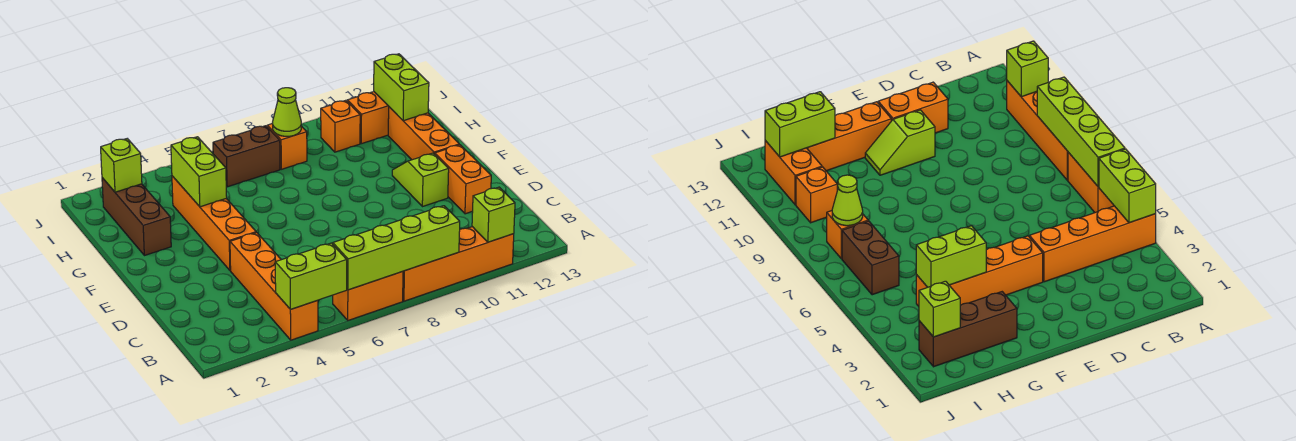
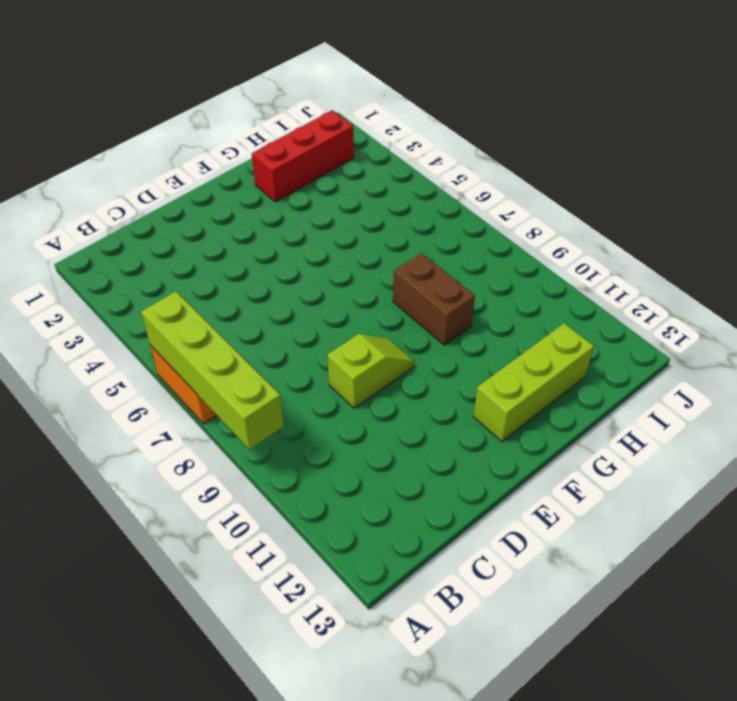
lime slope D9:E9 level 1 top D -> lime slope E11:F11 level 1 top E
lime brick F12:H12 level 1 -> orange brick F12:H12 level 1
red brick G2:I2 level 1 -> brown brick G2:I2 level 1
brown brick G8:G9 level 1 -> brown brick I6:I7 level 1
none -> orange brick A4:D4 level 1
none -> orange brick A8:A11 level 1
none -> orange brick D12:E12 level 1

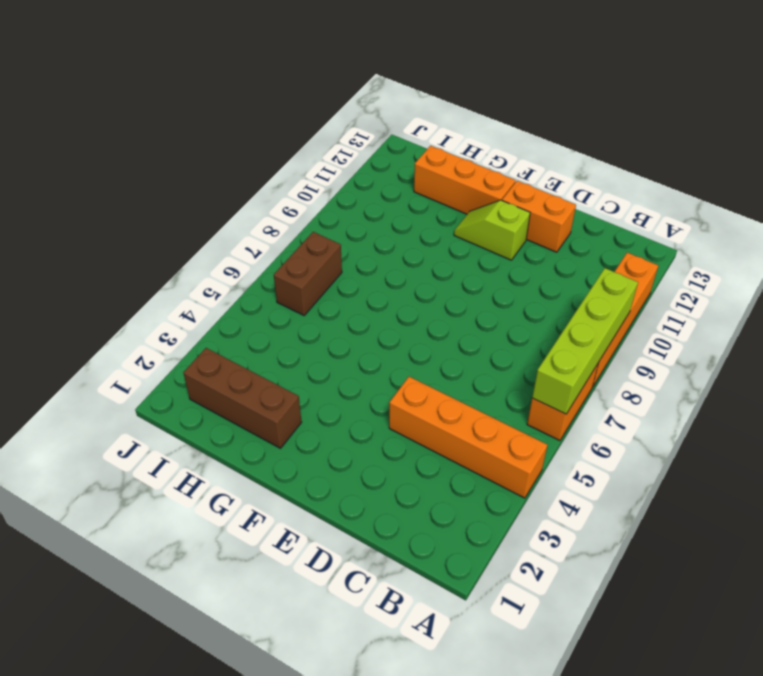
none -> orange brick E4:H4 level 1
none -> orange brick I8 level 1
none -> orange brick I10 level 1

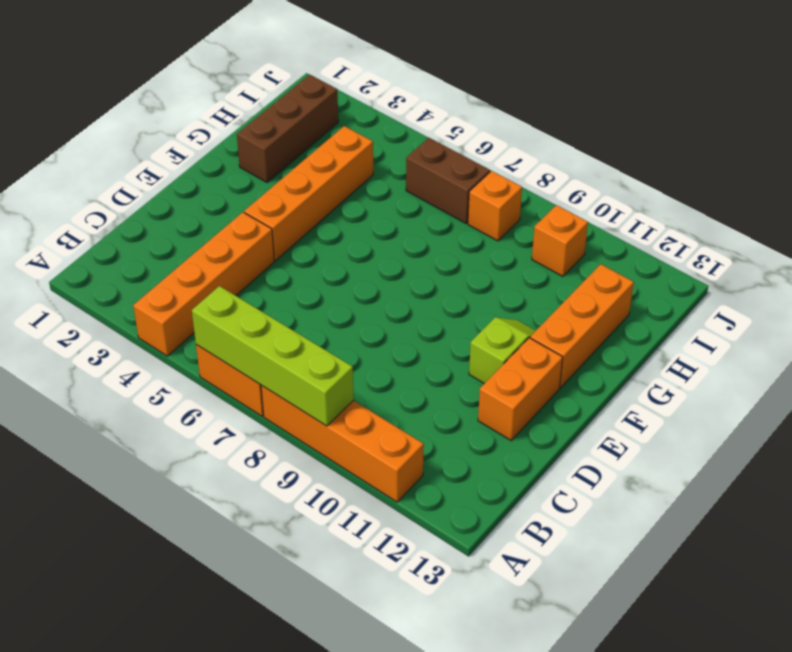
none -> orange brick I11:I12 level 1
none -> lime brick A4:A5 level 2
none -> lime brick A11 level 2

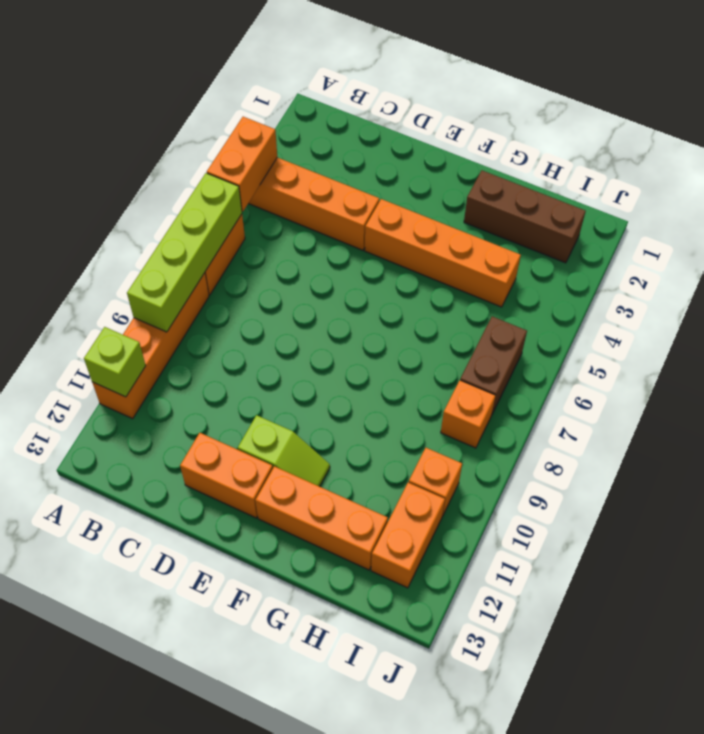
orange brick A4:A5 level 2 -> lime brick A4:A5 level 2
none -> lime brick G4:H4 level 2
none -> lime brick H12:I12 level 2
none -> lime brick I2 level 2

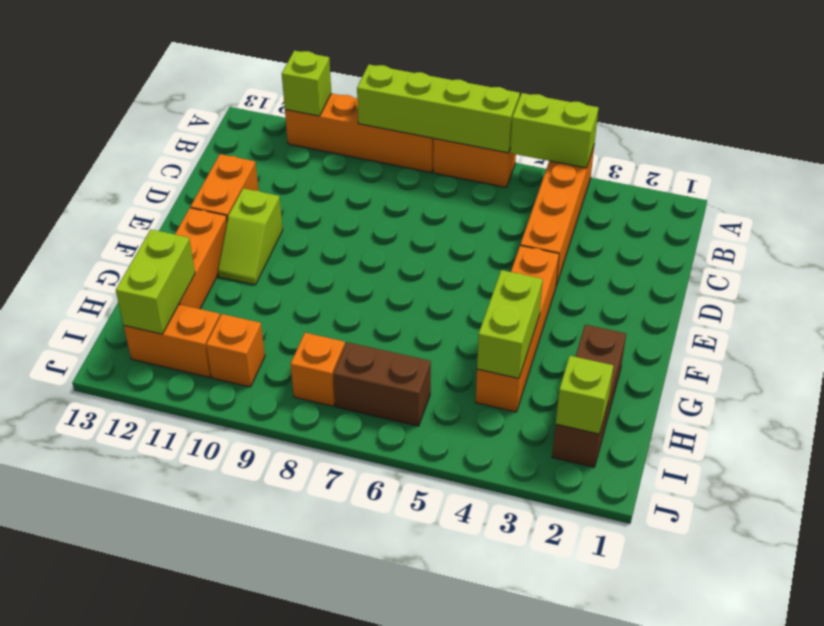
none -> lime cone I8 level 2

